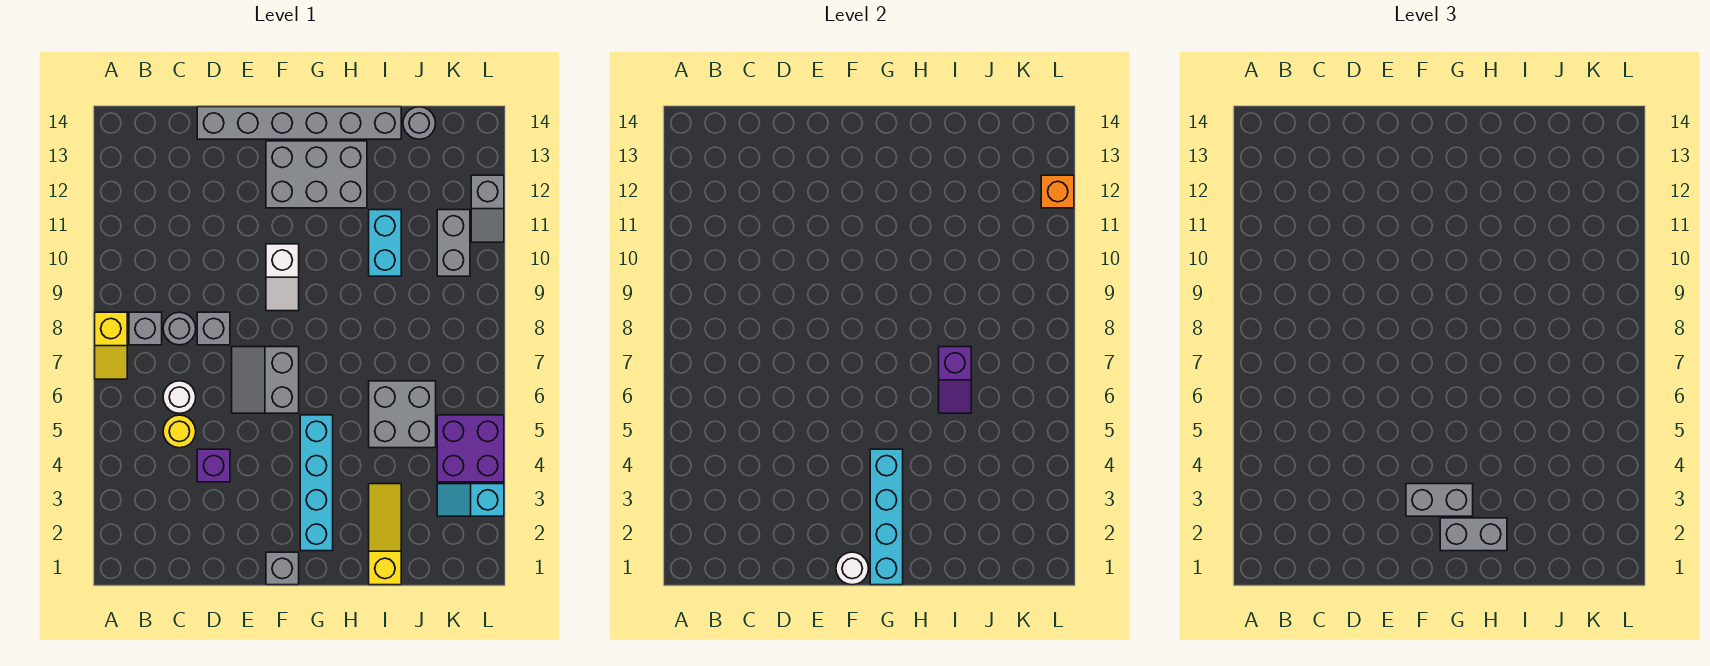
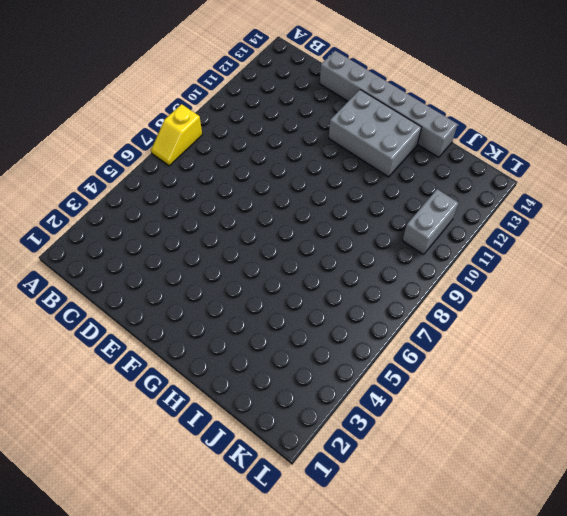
none -> grey brick B8 level 1
none -> yellow round brick C5 level 1
none -> white round brick C6 level 1

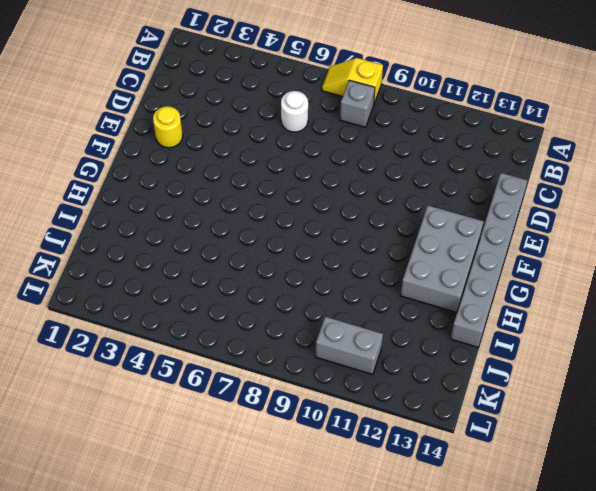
yellow round brick E2 level 1 -> yellow round brick C5 level 1
none -> grey round brick C8 level 1
none -> purple brick D4 level 1
none -> grey brick D8 level 1

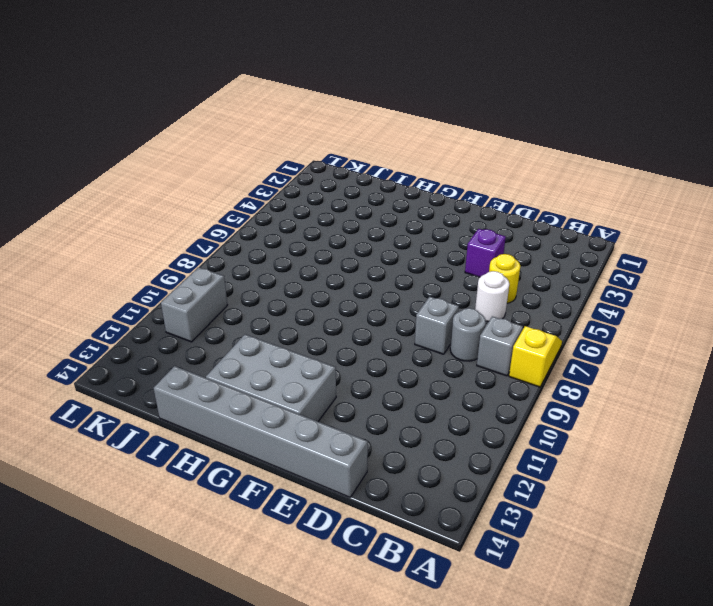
none -> grey slope E6:F7 level 1 top F
none -> grey brick F1 level 1
none -> white slope F9:F10 level 1 top 10

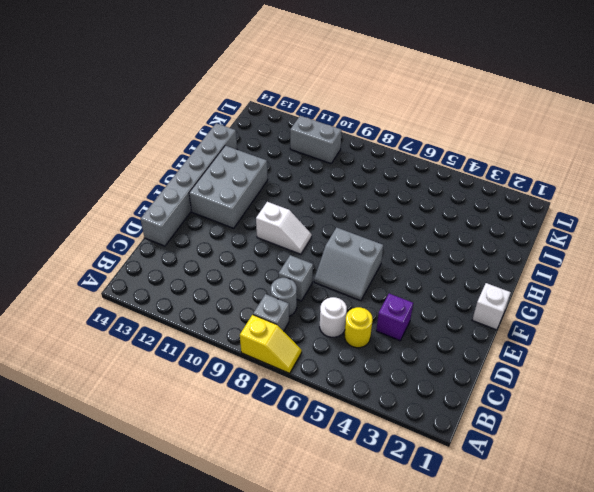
white brick F1 level 1 -> grey brick F1 level 1
none -> cyan brick G2:G5 level 1
none -> yellow slope I1:I3 level 1 top 1
none -> grey brick I5:J6 level 1

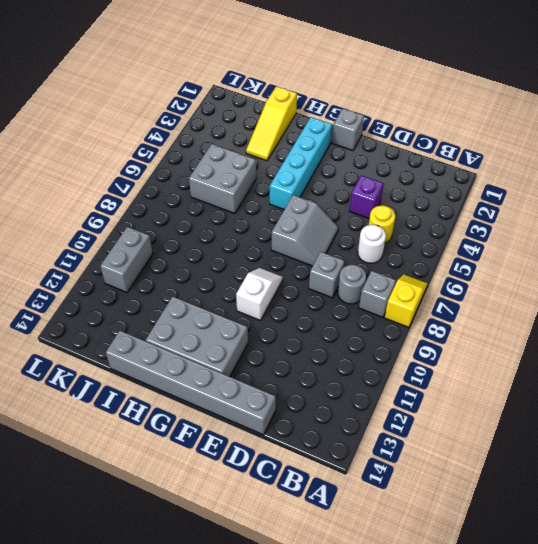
none -> cyan brick I10:I11 level 1
none -> grey round brick J14 level 1
none -> cyan slope K3:L3 level 1 top L

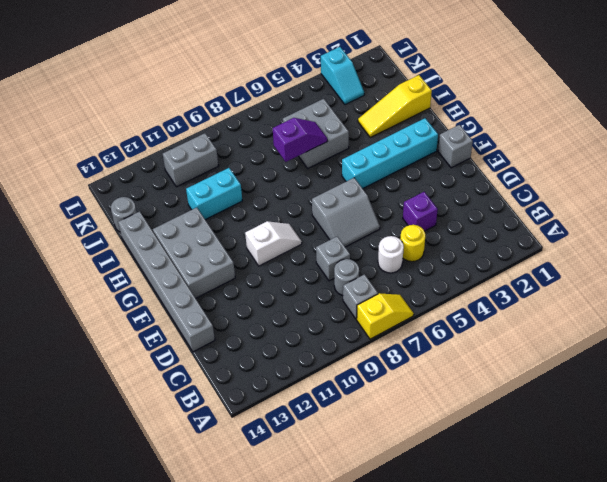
none -> purple brick K4:L5 level 1
none -> grey slope L11:L12 level 1 top 12
none -> white round brick F1 level 2

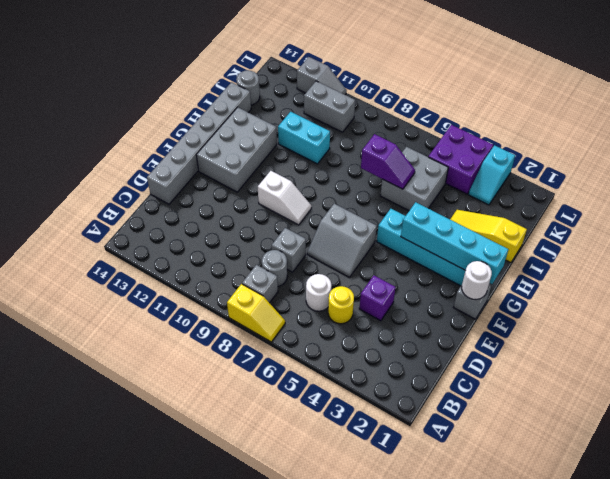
none -> orange brick L12 level 2
none -> grey brick F3:G3 level 3
none -> grey brick G2:H2 level 3

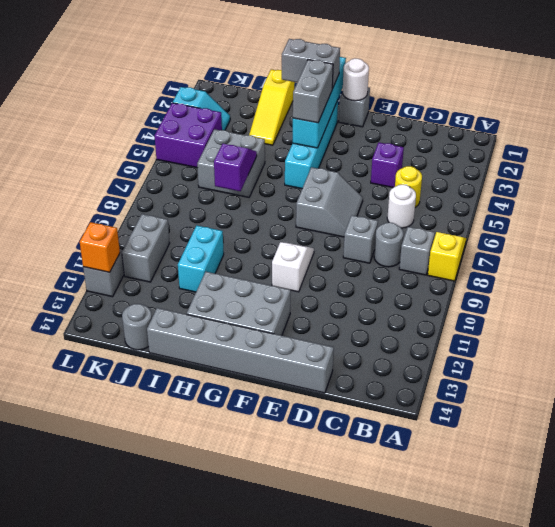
grey brick G3:G4 level 3 -> grey brick F3:G3 level 3

